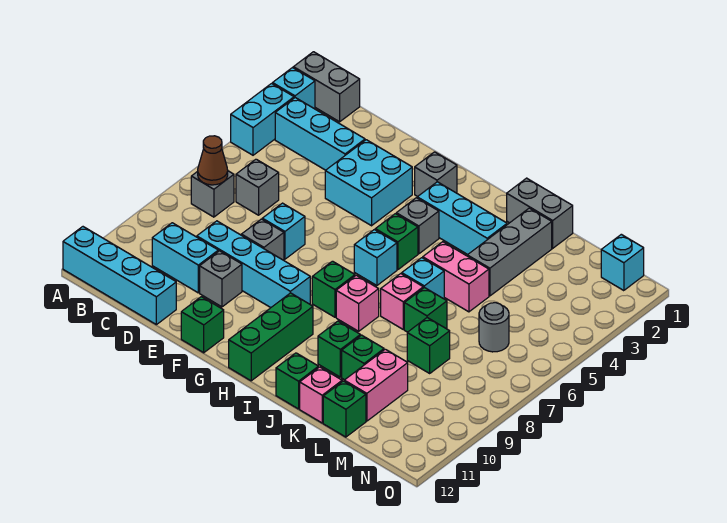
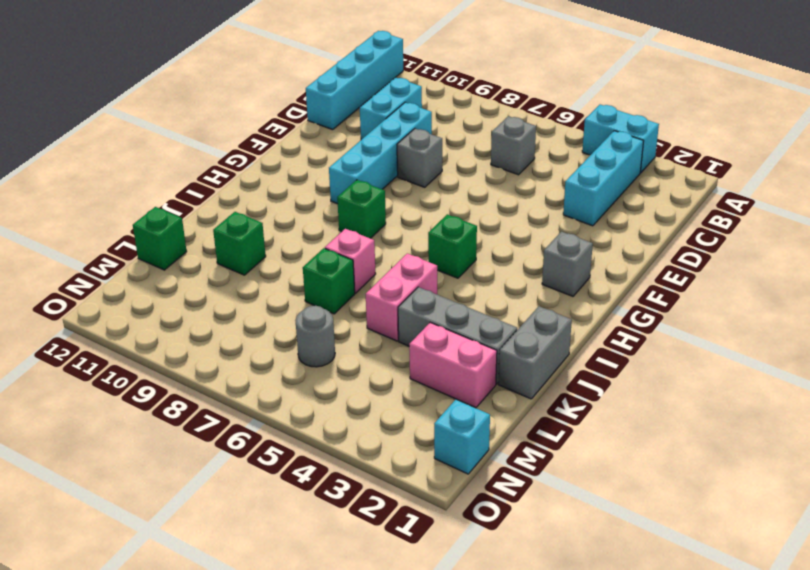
pink brick L2:L3 level 1 -> pink brick L10:L11 level 1
none -> grey brick A1:B1 level 1
none -> cyan brick A2 level 1
none -> grey brick B7 level 1
none -> cyan brick E3:F4 level 1

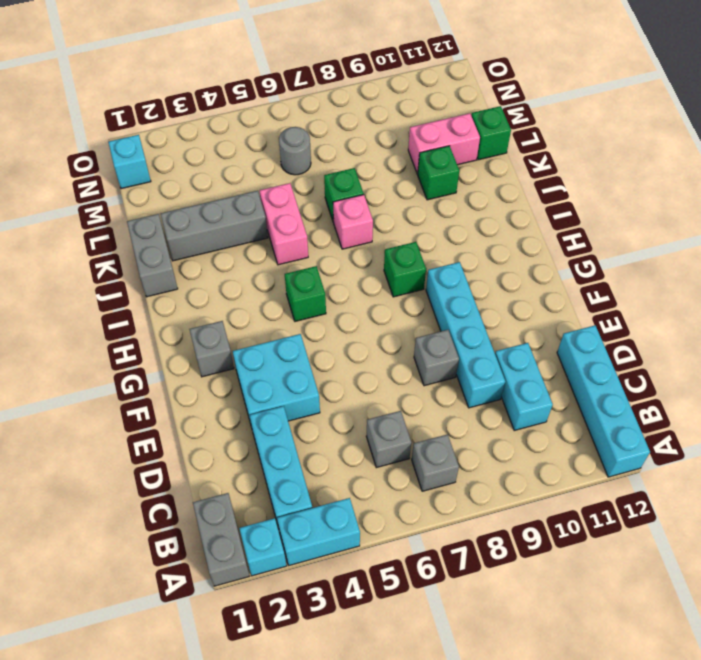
none -> cyan brick E7 level 1
none -> grey brick E10 level 1
none -> green brick F12 level 1
none -> cyan brick H3:J3 level 1

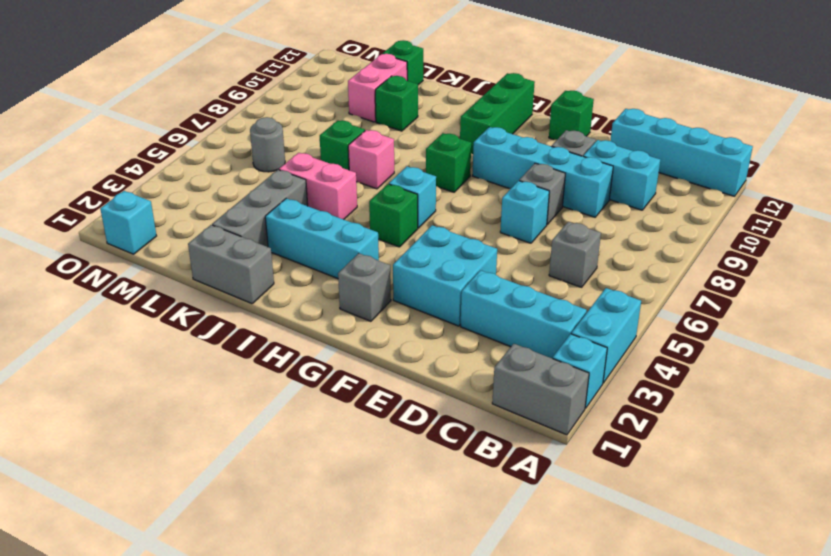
none -> grey brick B7 level 1
none -> grey brick H4 level 1
none -> pink brick I8 level 1
none -> cyan brick J6 level 1

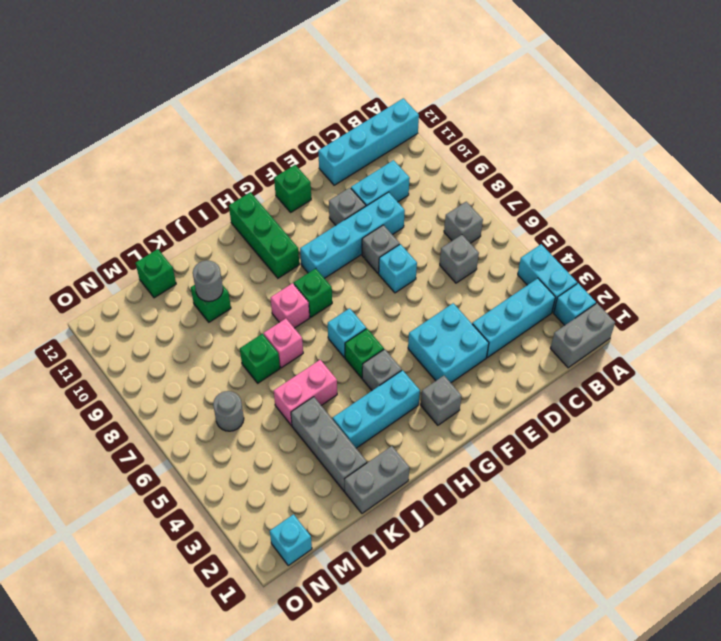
grey round brick K10 level 2 -> none
none -> cyan brick J6 level 1
none -> green brick J10 level 1
none -> green brick J12 level 1
none -> pink brick K12 level 1

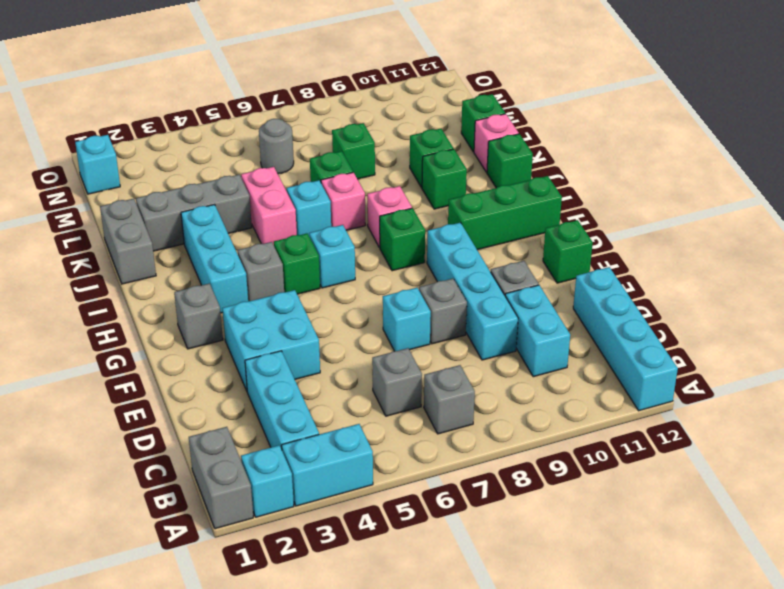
none -> pink brick L10:L11 level 1
none -> brown cone B7 level 2

